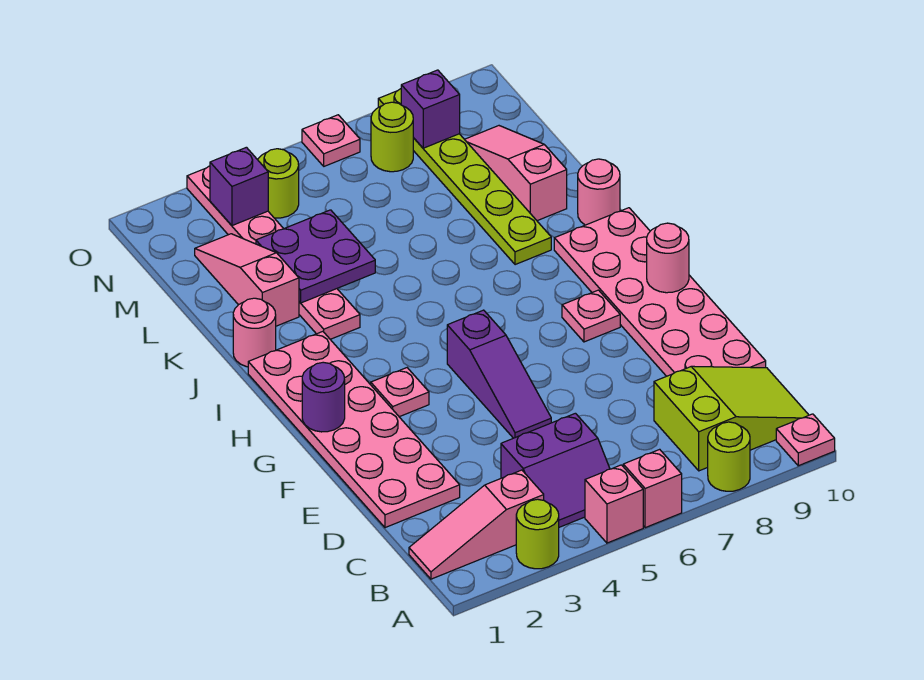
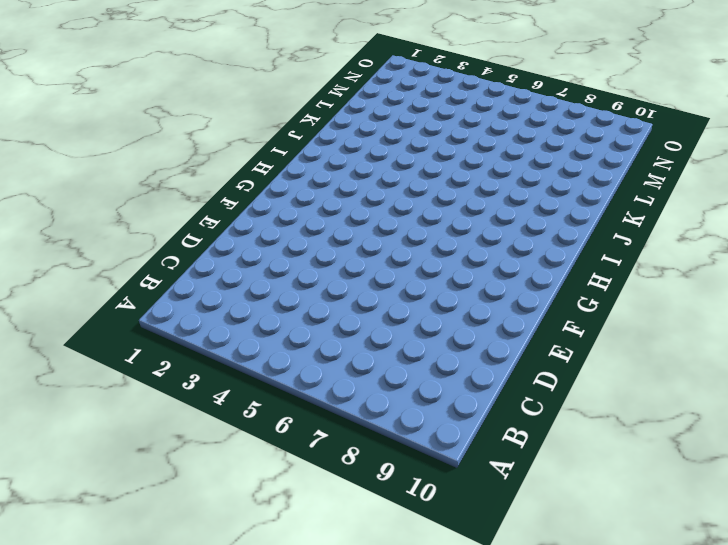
none -> lime round brick A3 level 1
none -> pink brick A5 level 1
none -> pink brick A6 level 1

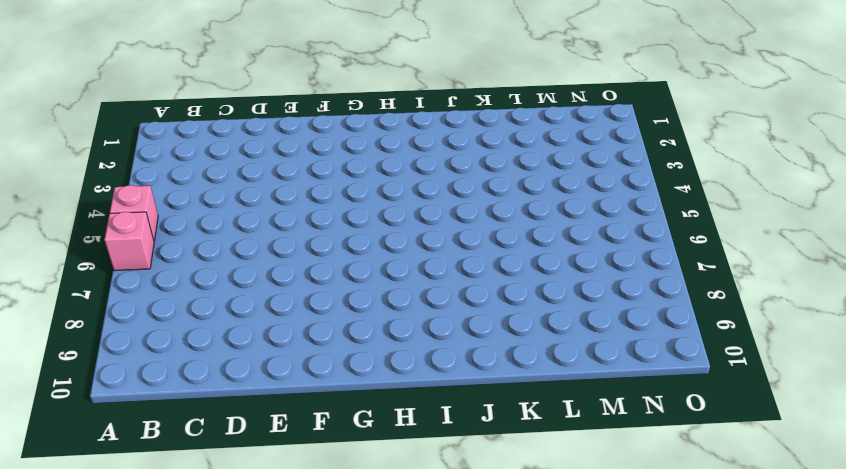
none -> lime round brick A3 level 1
none -> lime round brick A8 level 1
none -> pink plate A10 level 1

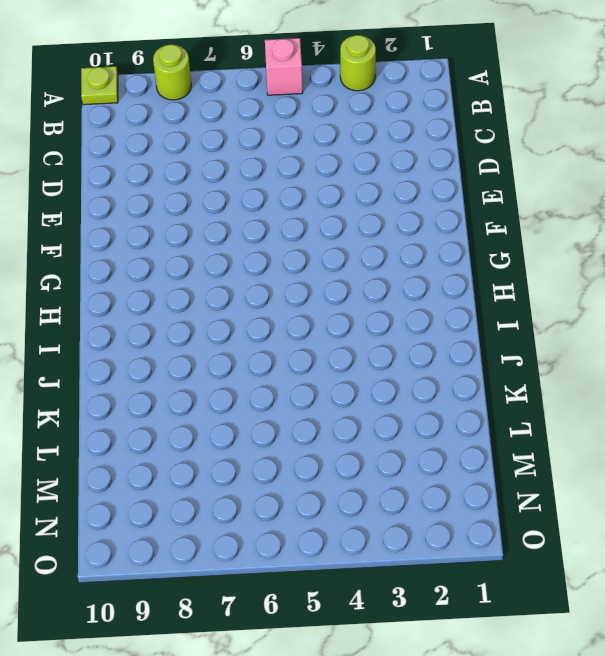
lime plate A10 level 1 -> pink plate A10 level 1
none -> pink brick A6 level 1
none -> pink slope B1:B3 level 1 top 3
none -> purple slope B4:C5 level 1 top C

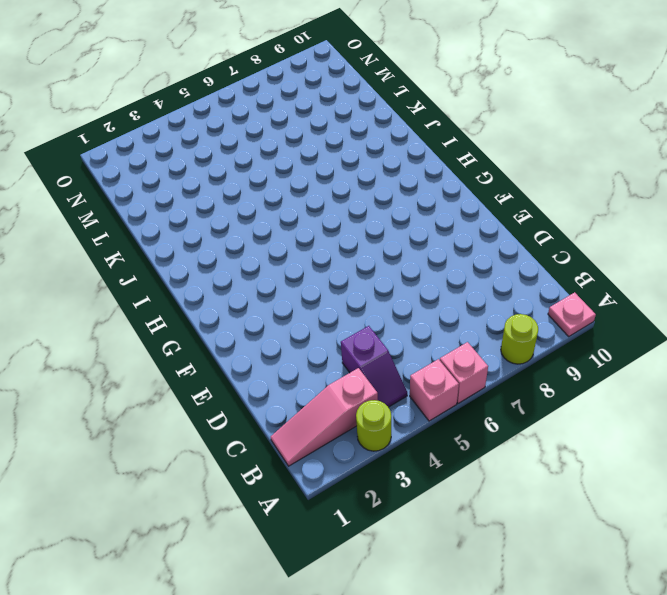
purple slope B4:C4 level 1 top C -> purple slope B4:C5 level 1 top C
none -> lime slope B8:C10 level 1 top 8
none -> pink plate D1:I2 level 1
none -> pink plate D9:I10 level 1

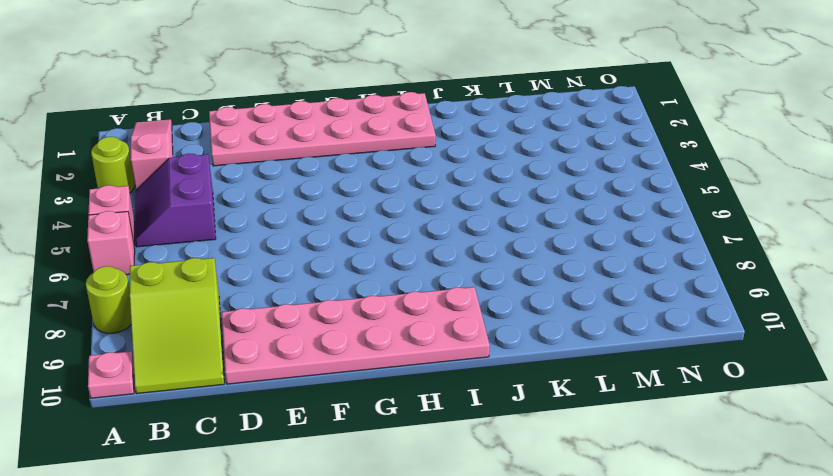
none -> purple slope E5:G5 level 1 top G
none -> pink plate G3 level 1
none -> pink plate G8 level 1

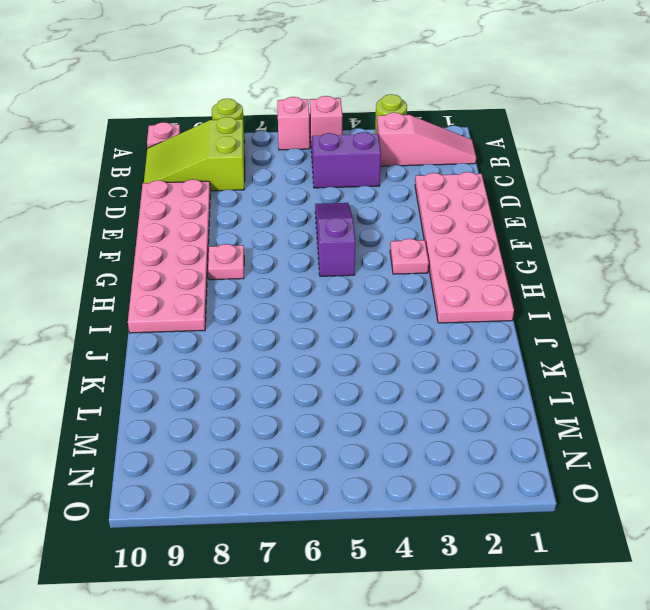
none -> pink round brick J1 level 1
none -> pink plate J3:O3 level 1
none -> lime plate J8:O8 level 1

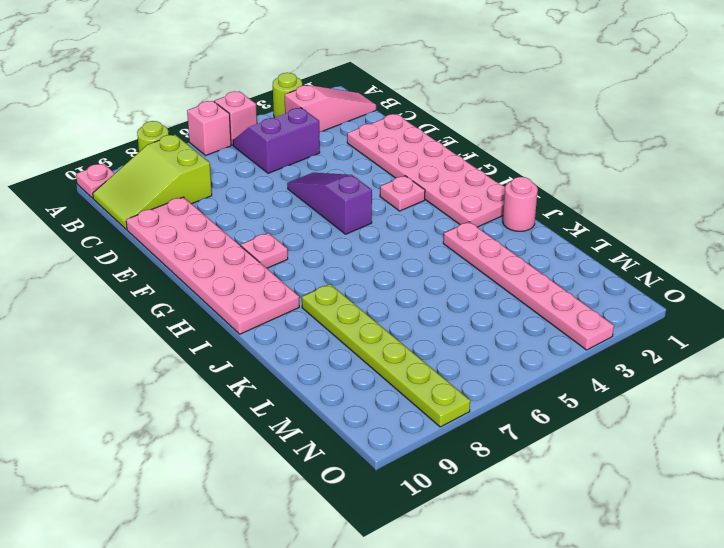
none -> pink round brick J10 level 1
none -> pink slope K2:M2 level 1 top K
none -> pink slope K9:M9 level 1 top K

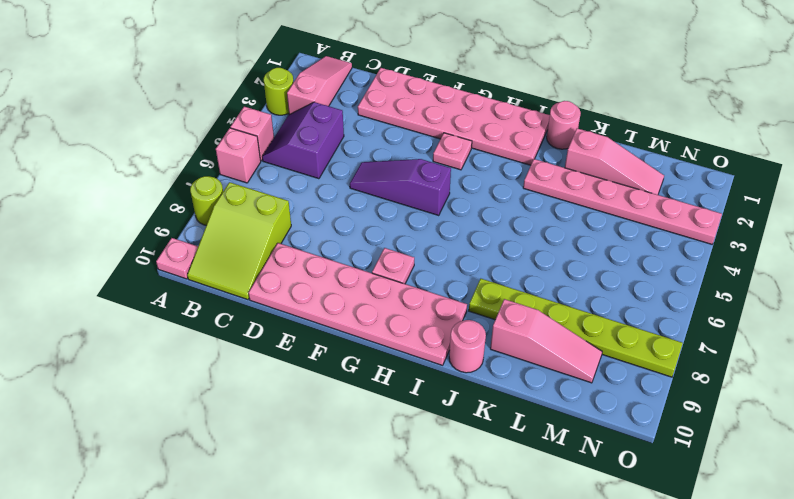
none -> lime round brick N4 level 1
none -> lime round brick N7 level 1
none -> pink plate O6 level 1

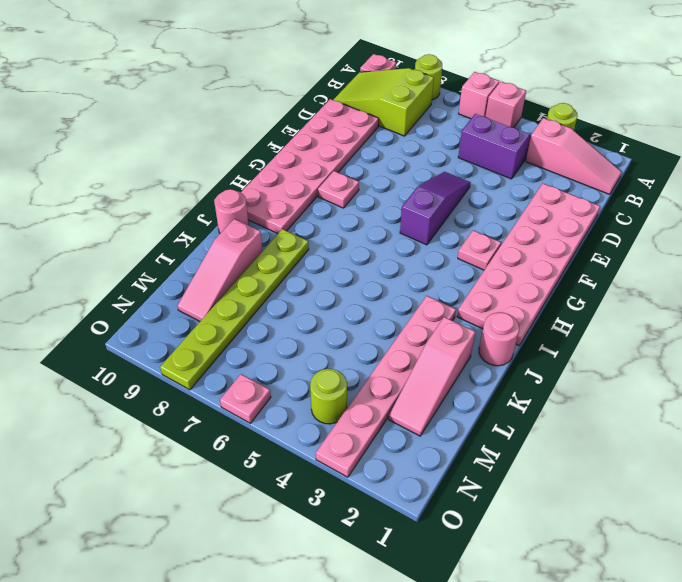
none -> lime round brick N7 level 1
none -> purple round brick G1 level 2
none -> pink round brick G10 level 2

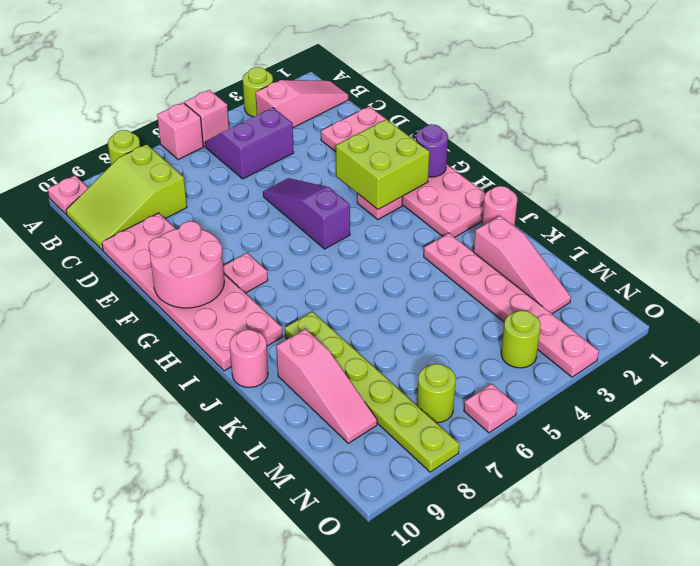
lime brick F2:G3 level 2 -> none
pink round brick F9:G10 level 2 -> pink round brick G10 level 2
none -> purple plate K3:L4 level 2
none -> purple brick N3 level 2
none -> purple brick N8 level 2

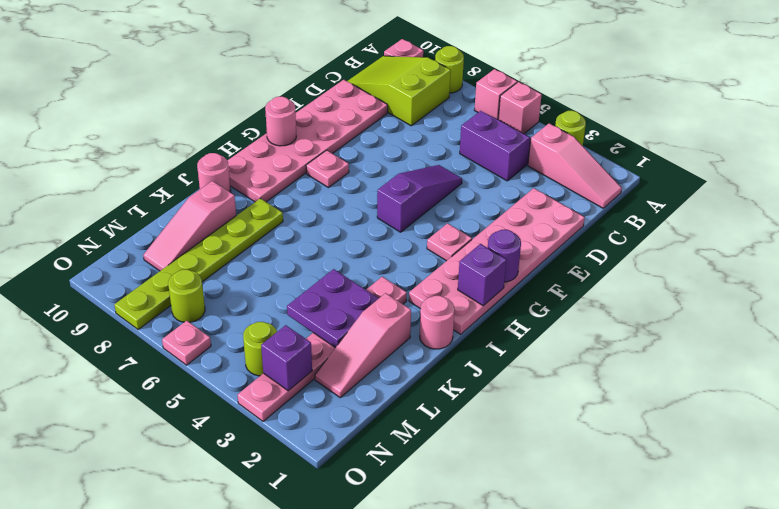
purple brick H1 level 2 -> purple brick N8 level 2

